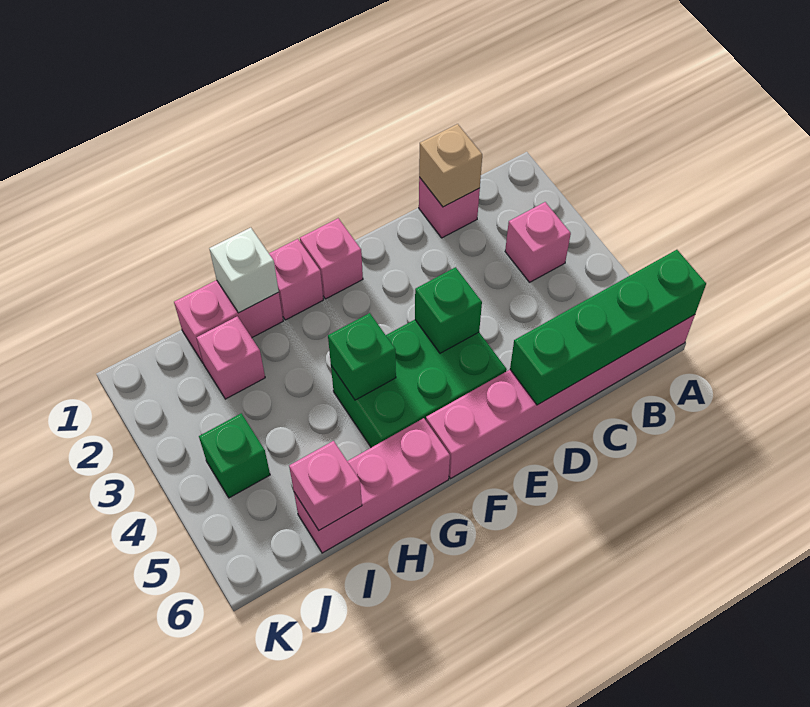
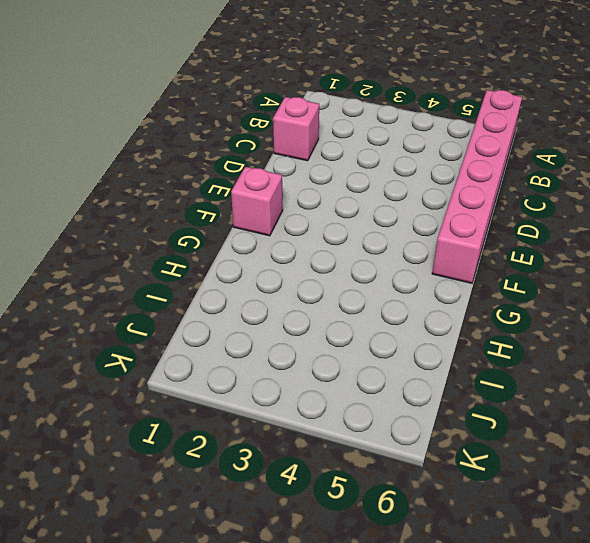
none -> pink brick B3 level 1
none -> green brick E4:G5 level 1
none -> pink brick G1 level 1

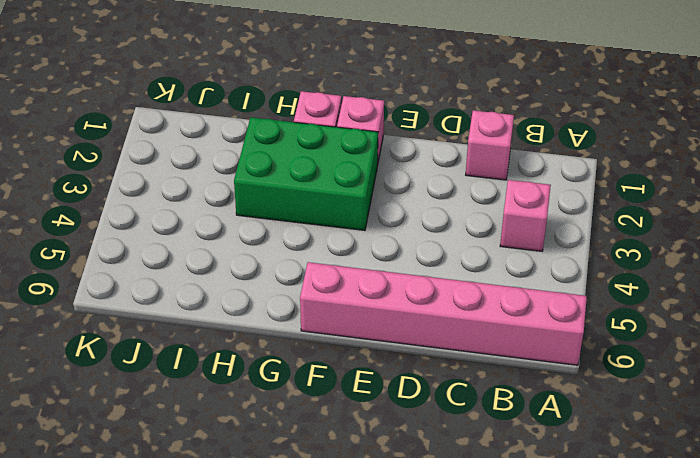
green brick F2:H3 level 1 -> green brick E4:G5 level 1
none -> pink brick G6:I6 level 1
none -> pink brick H1:I1 level 1
none -> pink brick I2 level 1

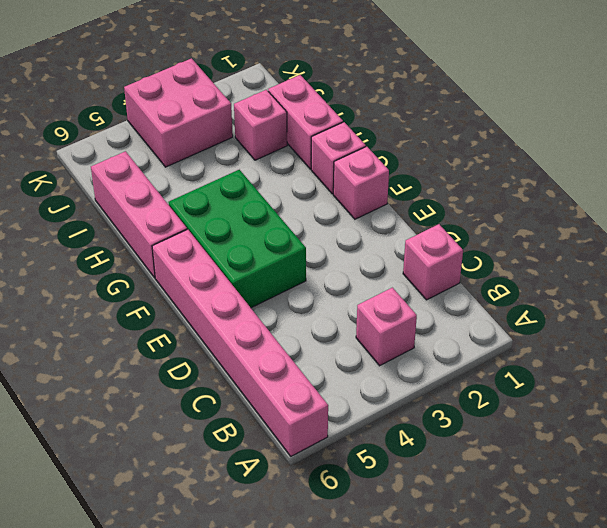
pink brick J3:K4 level 1 -> green brick J4 level 1
none -> green brick A6:D6 level 2
none -> tan brick C1 level 2
none -> green brick E4 level 2

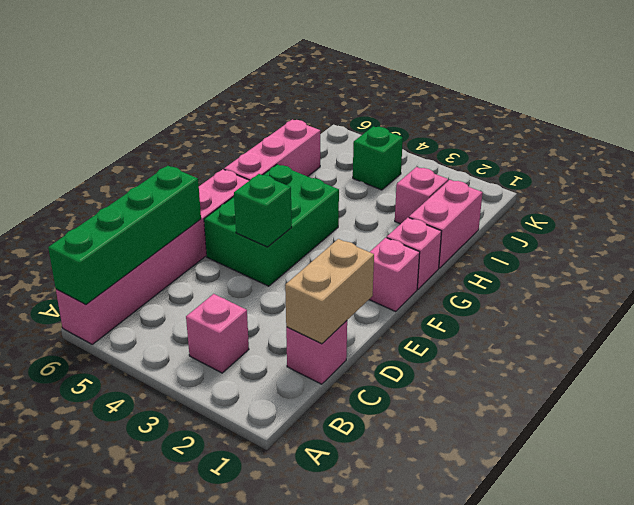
tan brick C1:D1 level 2 -> tan brick C1 level 2
none -> green brick G4 level 2
none -> white brick H1 level 2
none -> pink brick I6 level 2

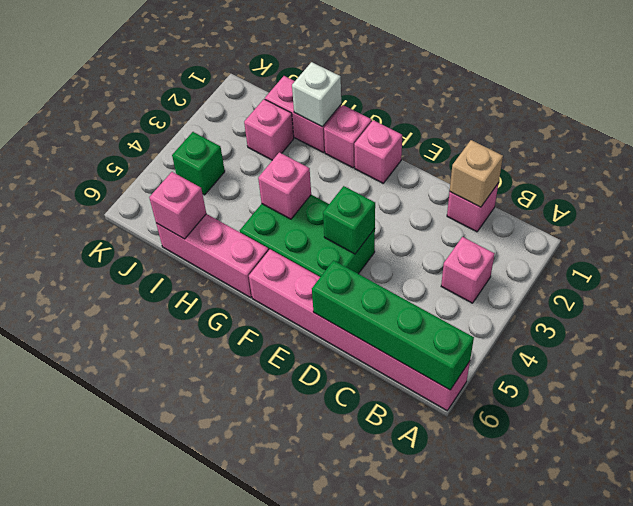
pink brick G4 level 2 -> green brick G4 level 2

